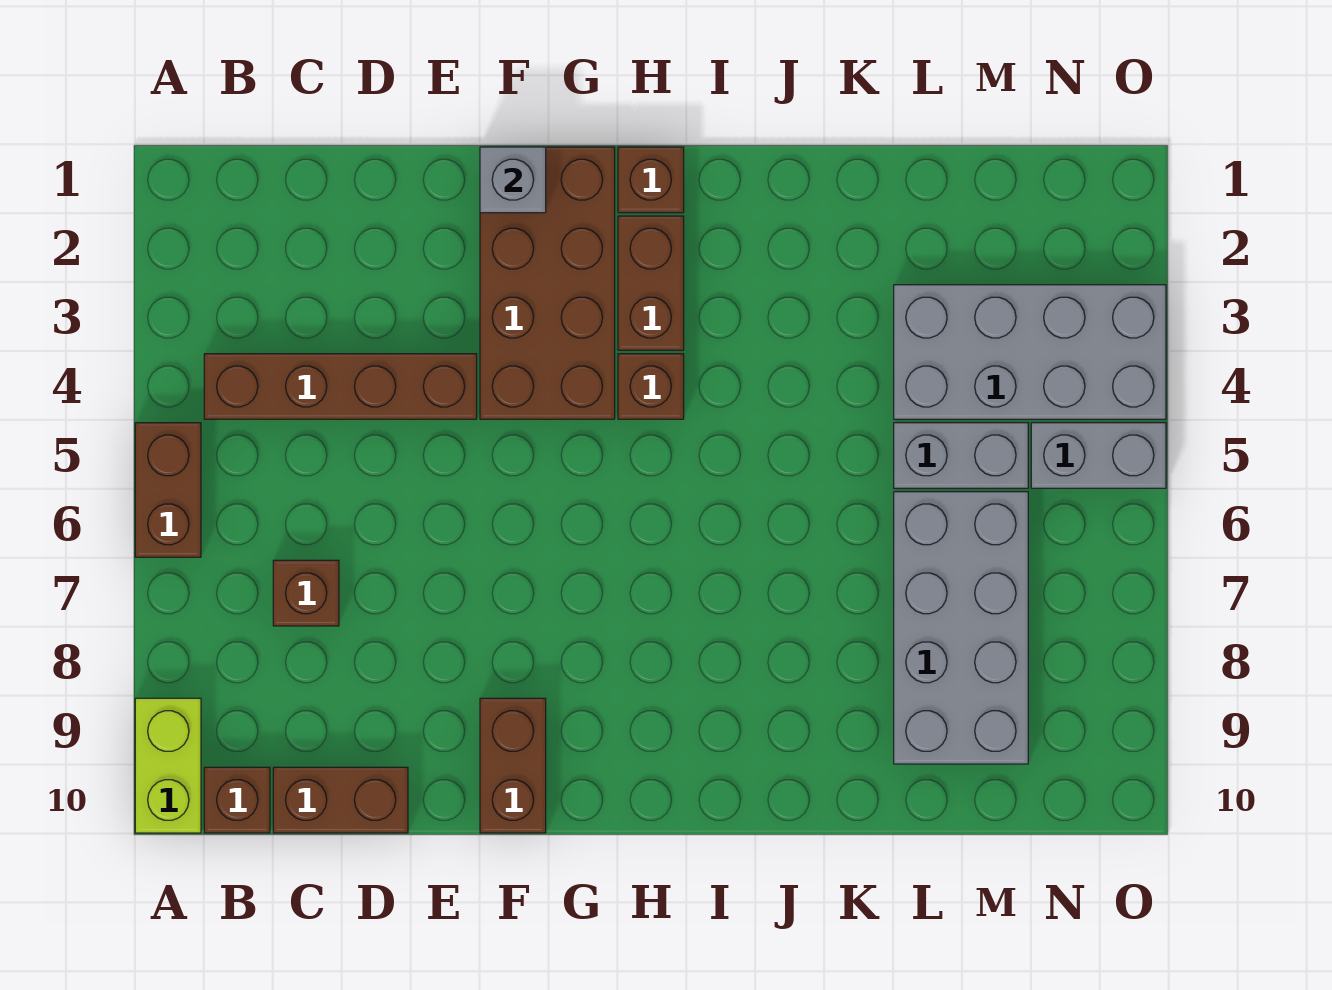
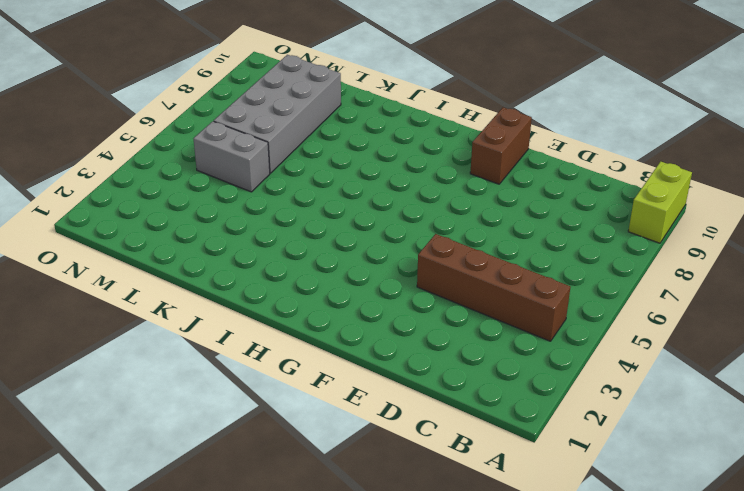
none -> brown brick A5:A6 level 1
none -> brown brick B10 level 1
none -> brown brick C7 level 1

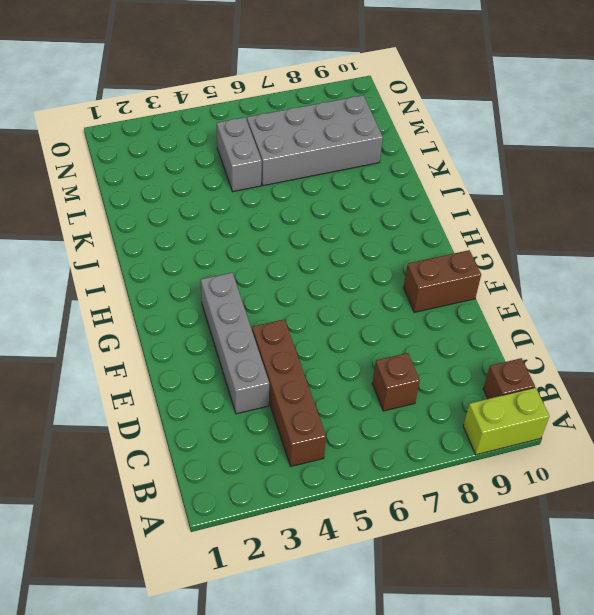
grey brick D3:G3 level 1 -> brown brick F1:G4 level 1
none -> brown brick A5:A6 level 1
none -> brown brick C10:D10 level 1
none -> brown brick H1 level 1

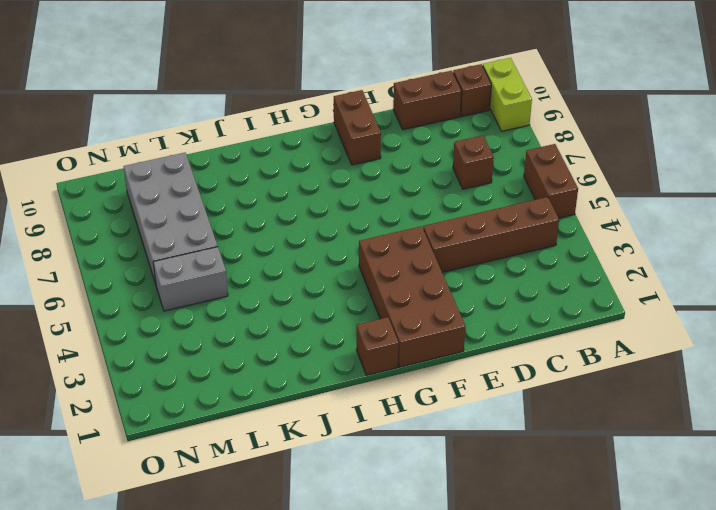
none -> brown brick H2:H3 level 1
none -> brown brick H4 level 1
none -> grey brick L3:O4 level 1

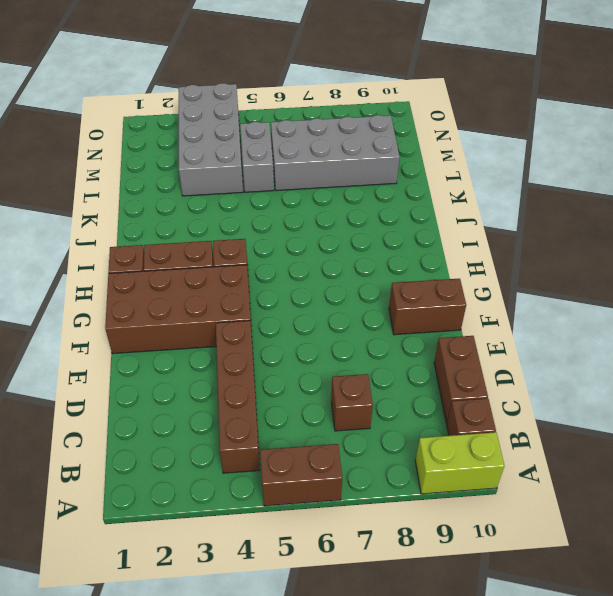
none -> grey brick N5:O5 level 1
none -> grey brick F1 level 2

